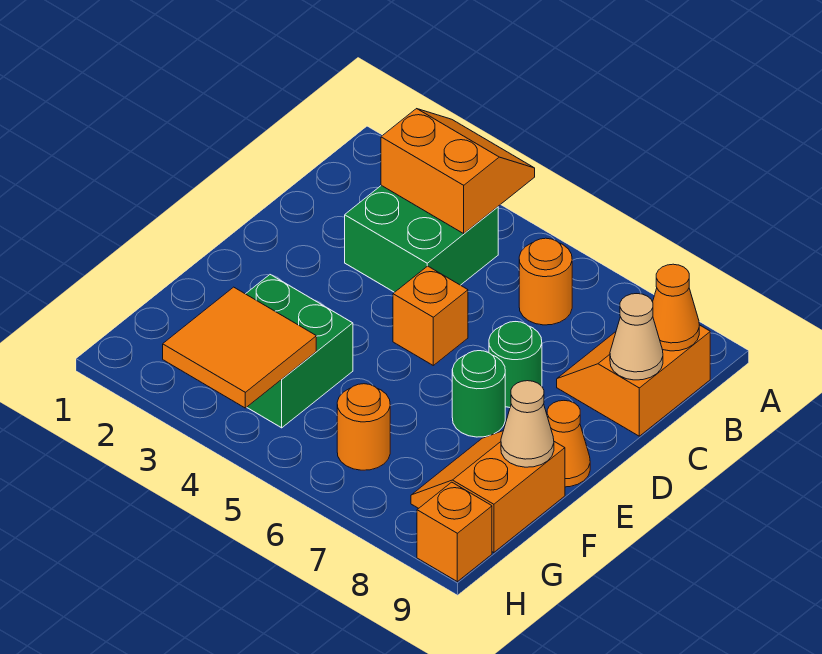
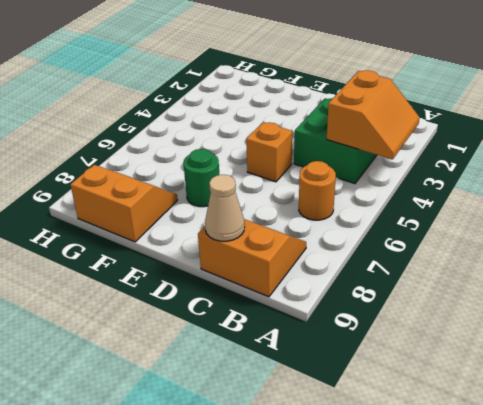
none -> green round brick D7 level 1
none -> orange cone E9 level 1
none -> green brick F3:G4 level 1

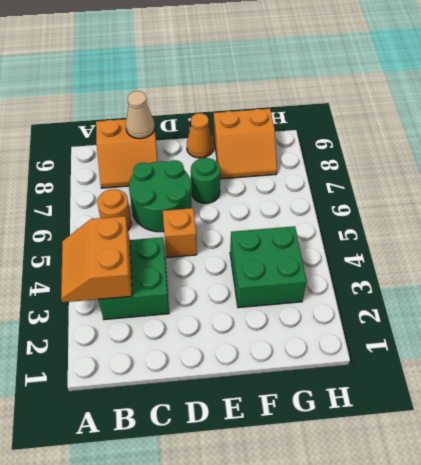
green round brick C6:D7 level 1 -> green round brick D7 level 1
none -> orange round brick G6 level 1
none -> orange brick H9 level 1
none -> orange cone B9 level 2

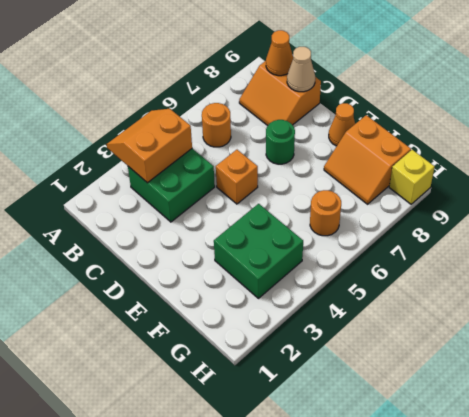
yellow brick H9 level 1 -> orange brick H9 level 1
none -> green round brick E7 level 1
none -> tan cone F9 level 2
none -> orange tile G3:H4 level 2

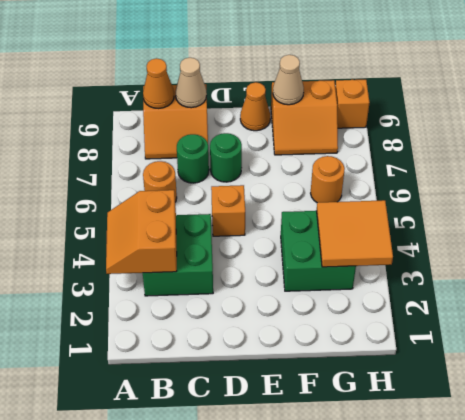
green round brick C7 level 1 -> green round brick E7 level 1

